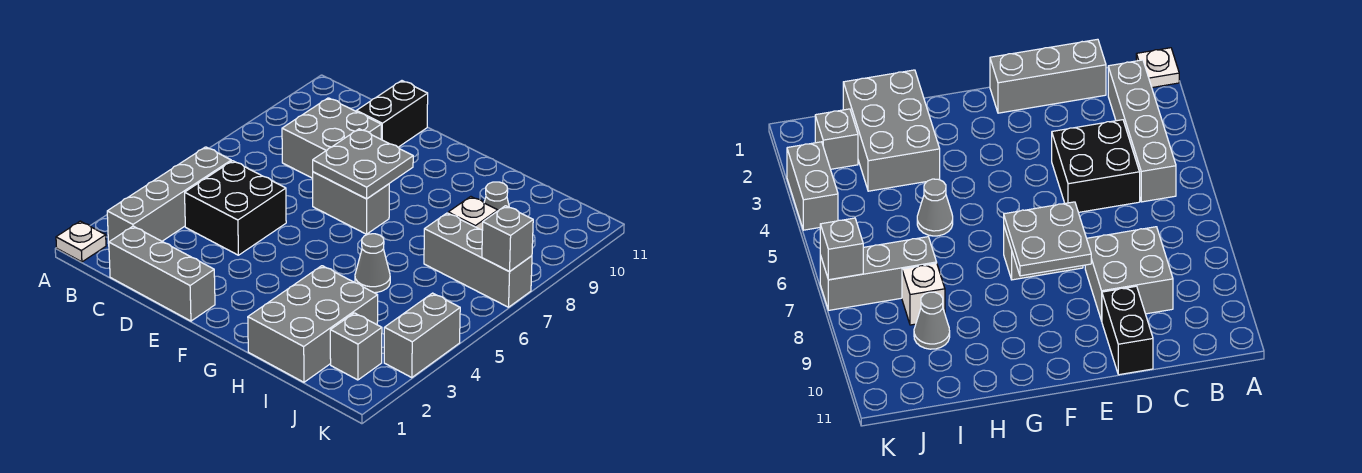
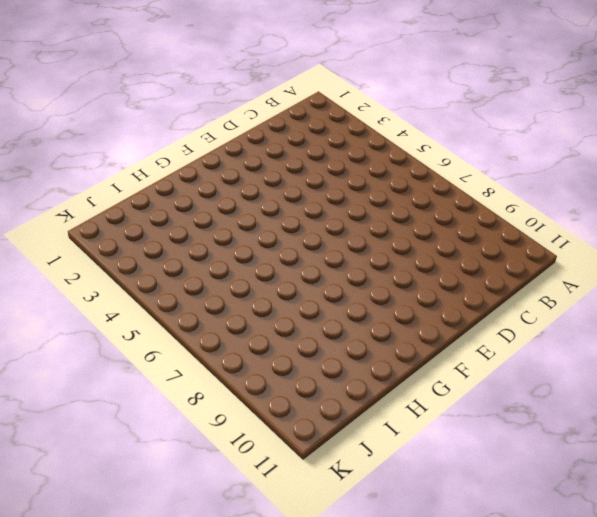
none -> white plate A1 level 1
none -> grey brick B2:B5 level 1
none -> grey brick C1:E1 level 1

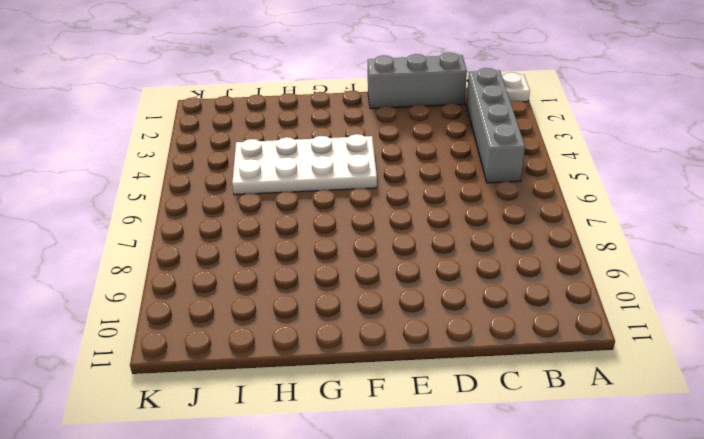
white plate F4:I5 level 1 -> grey cone H5 level 1
none -> black brick C4:D5 level 1
none -> grey brick C8:D9 level 1
none -> black brick D10:D11 level 1

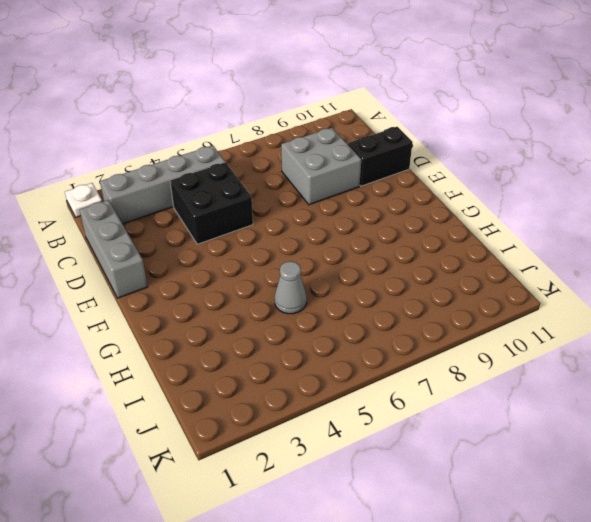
none -> grey brick E7:F7 level 1
none -> grey brick H1:I3 level 1
none -> grey brick I7:K7 level 1

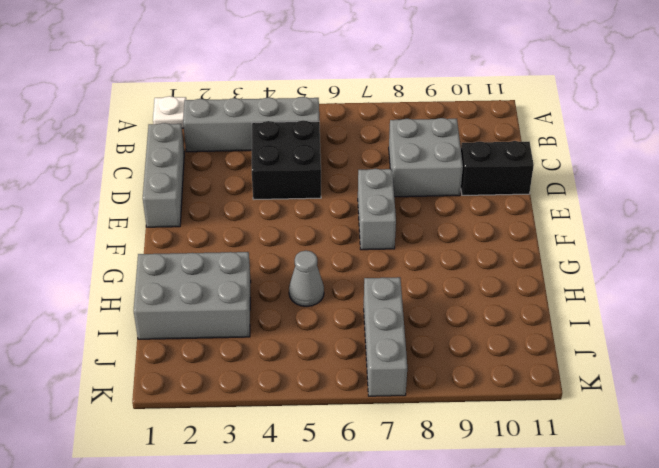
none -> white brick I8 level 1
none -> grey cone I9 level 1
none -> grey brick J2 level 1

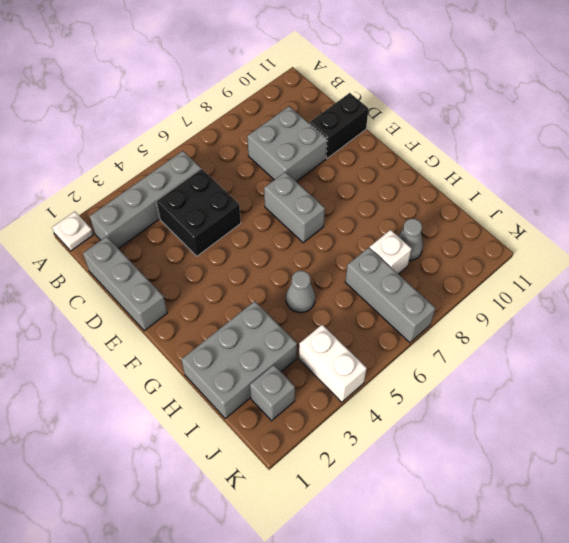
white brick J4:K4 level 1 -> grey brick K3:K4 level 1
none -> grey plate E7:F8 level 2
none -> grey brick K7 level 2

